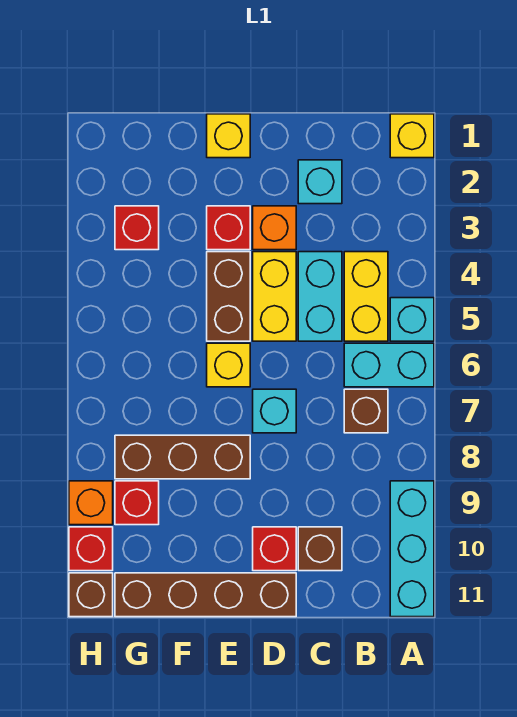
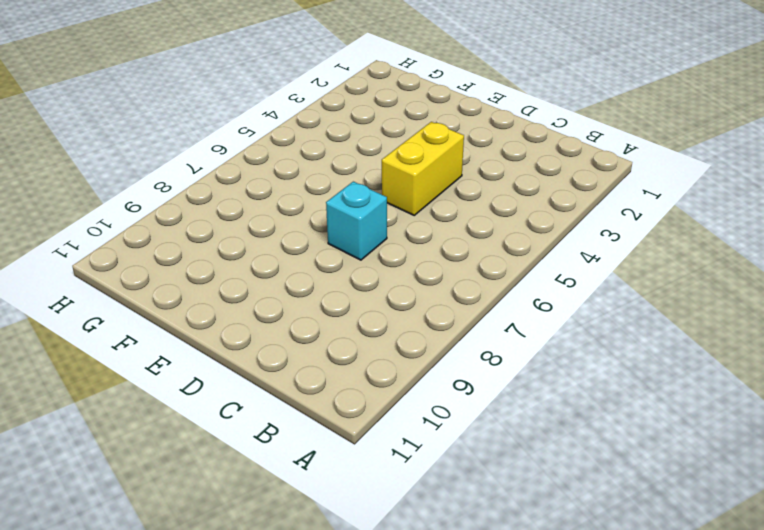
none -> yellow brick A1 level 1
none -> cyan brick A5 level 1
none -> cyan brick A6:B6 level 1

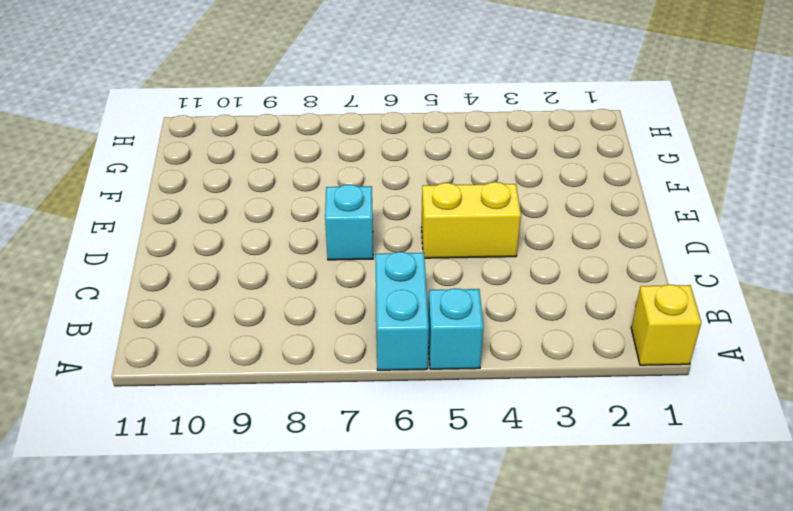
none -> cyan brick A9:A11 level 1
none -> yellow brick B4:B5 level 1
none -> brown brick B7 level 1

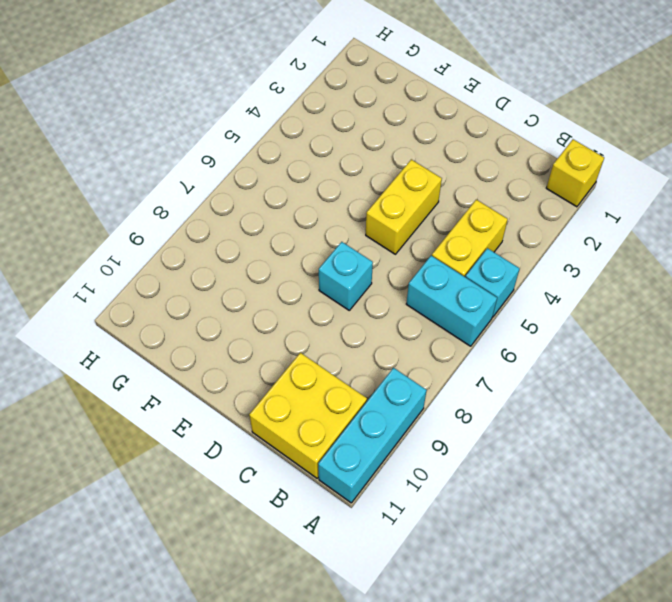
yellow brick B10:C11 level 1 -> brown brick C10 level 1
none -> brown brick B7 level 1
none -> cyan brick C2 level 1
none -> cyan brick C4:C5 level 1

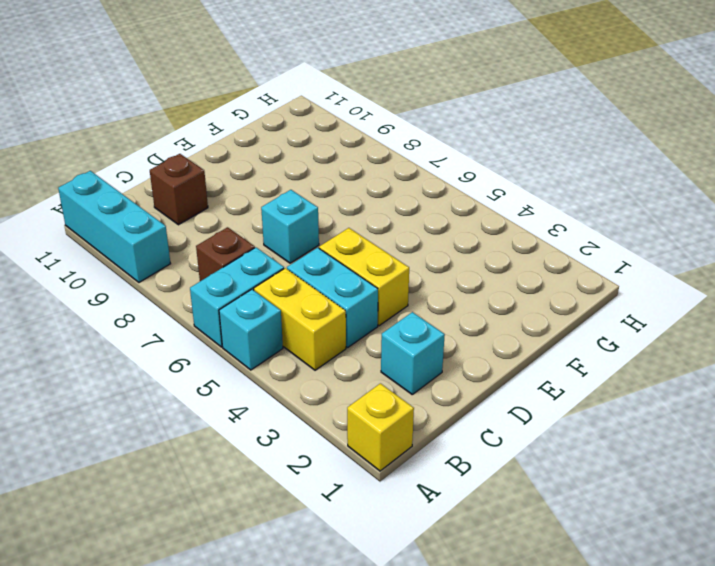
none -> orange brick D3 level 1
none -> red brick D10 level 1
none -> brown brick D11:G11 level 1

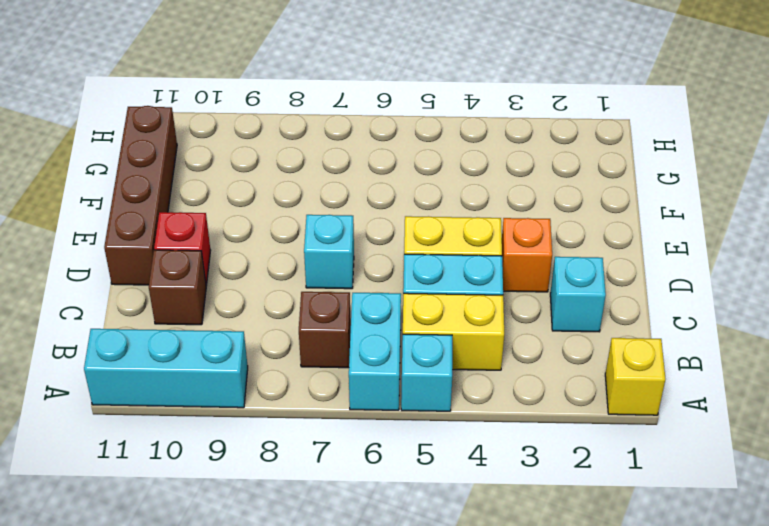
none -> yellow brick E1 level 1
none -> red brick E3 level 1
none -> brown brick E4:E5 level 1

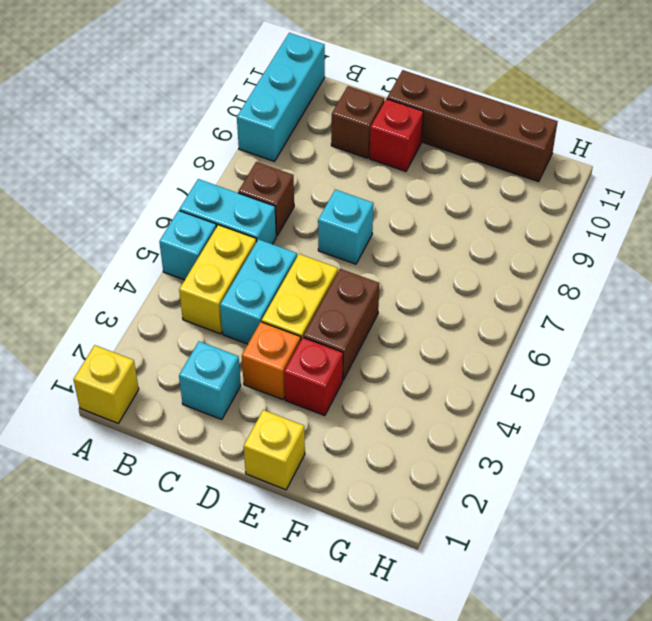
none -> yellow brick E6 level 1
none -> brown brick E8:G8 level 1
none -> red brick G3 level 1

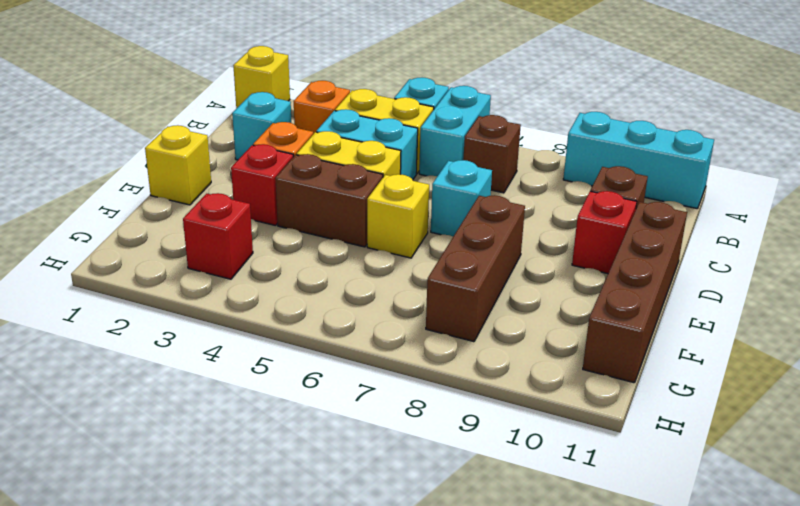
orange brick B3 level 1 -> orange brick H9 level 1
none -> red brick G9 level 1
none -> red brick H10 level 1
none -> brown brick H11 level 1

